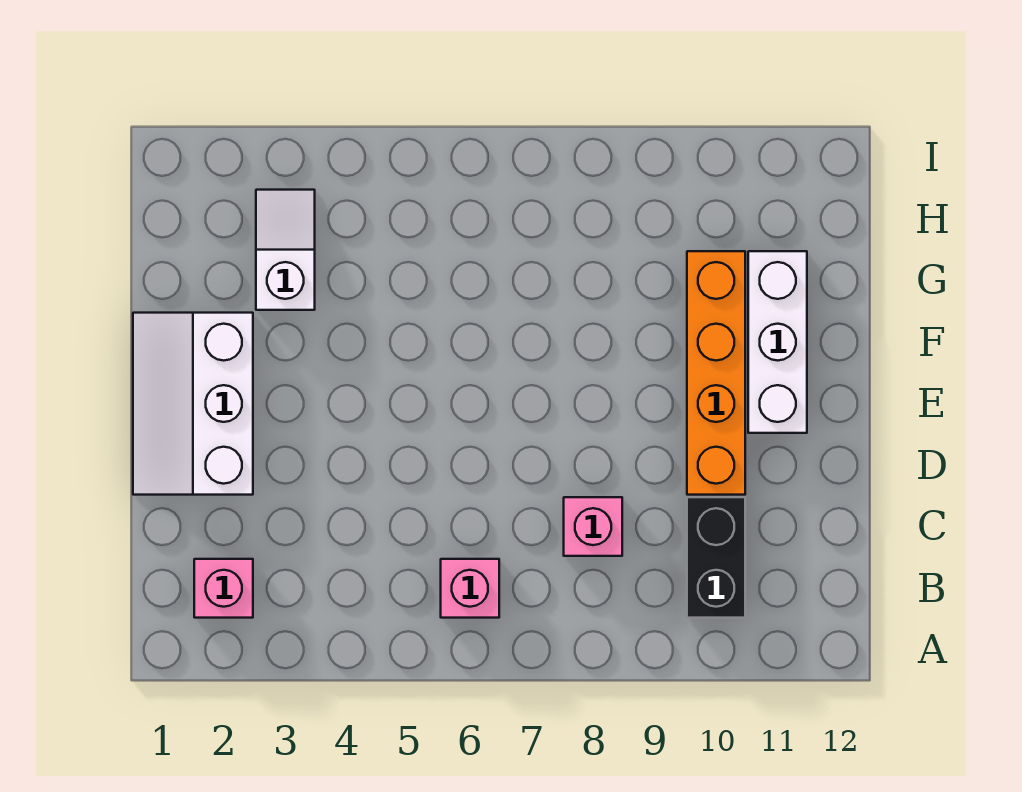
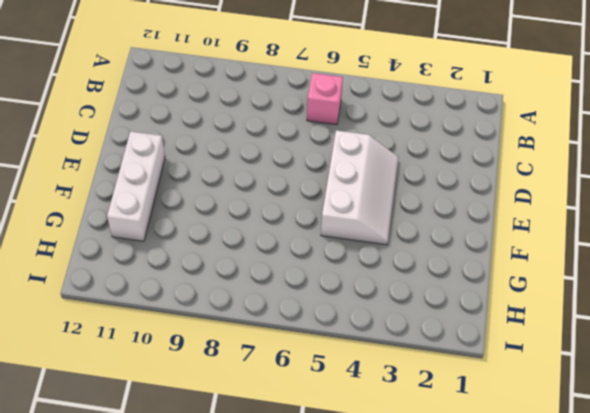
white slope D4:F5 level 1 top 5 -> white slope D1:F2 level 1 top 2
none -> pink brick B2 level 1
none -> black brick B10:C10 level 1

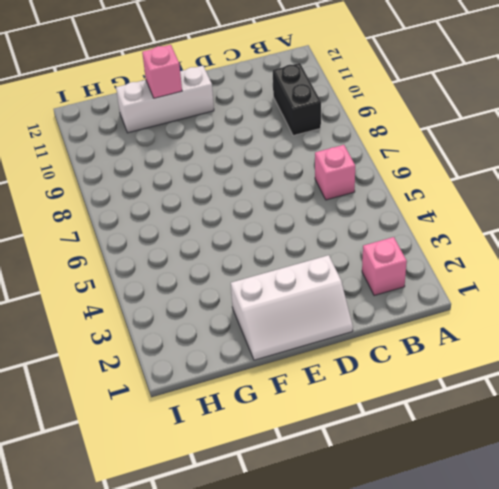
black brick B9:B10 level 1 -> black brick B10:C10 level 1
pink brick F11 level 2 -> pink brick C8 level 1
none -> orange brick D10:G10 level 1
none -> white slope G3:H3 level 1 top G

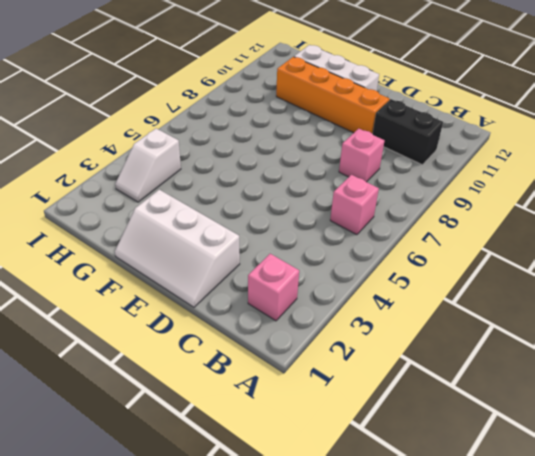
white slope H3:H4 level 1 top 4 -> white slope G3:H3 level 1 top G

